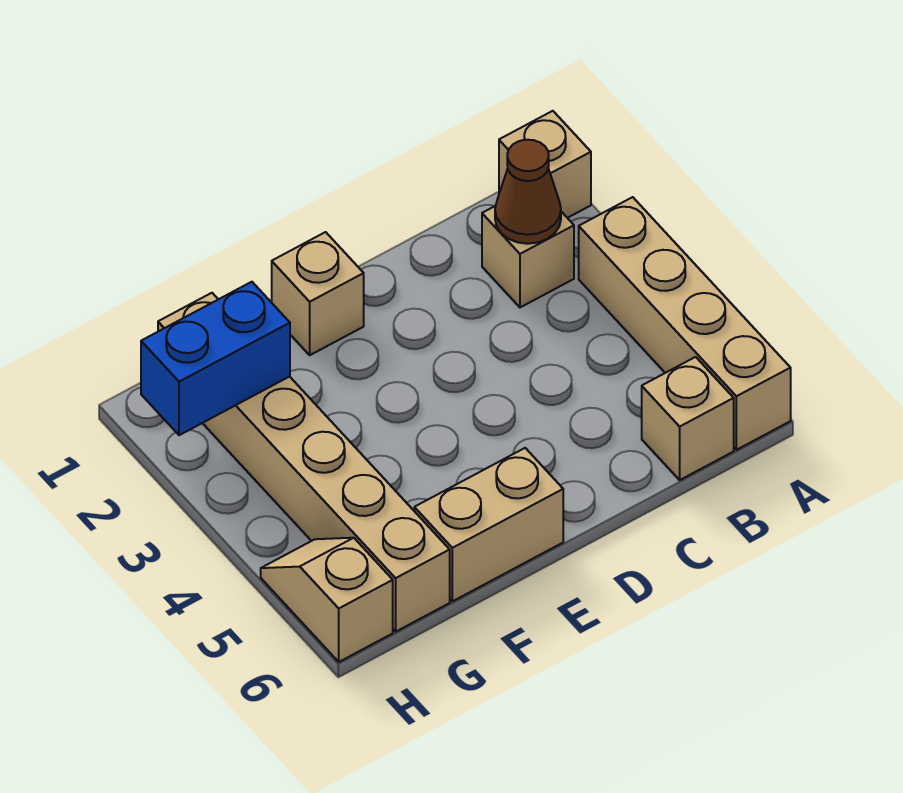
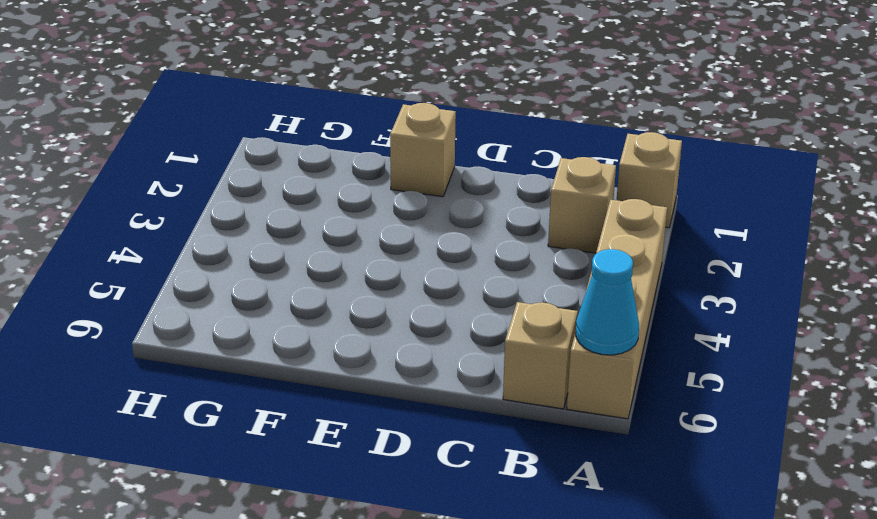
cyan cone A6 level 2 -> none
none -> tan brick E6:F6 level 1
none -> tan brick G1:G6 level 1

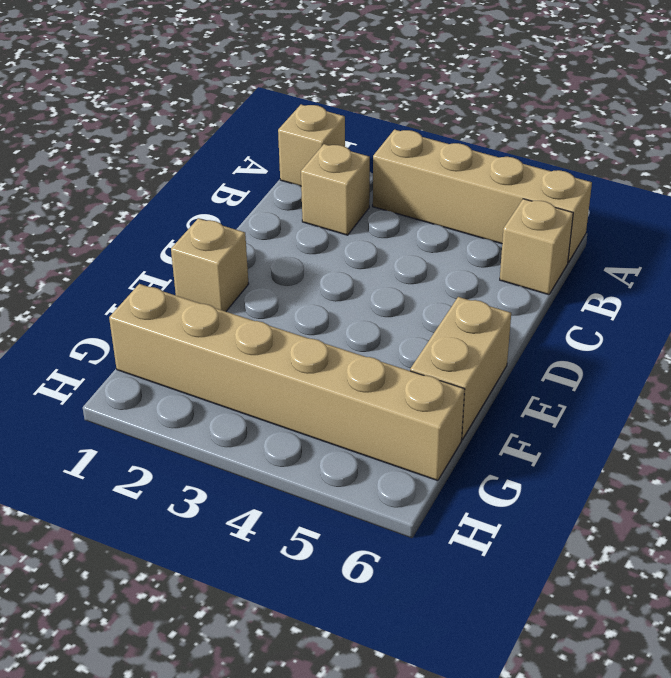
none -> tan slope H5:H6 level 1 top 6
none -> brown cone B2 level 2

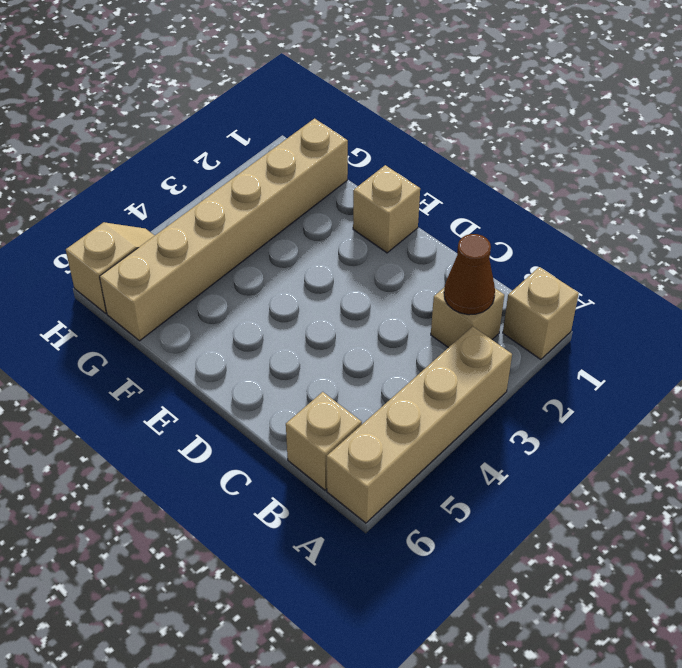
none -> tan brick E6:F6 level 1
none -> blue brick G2:H2 level 2

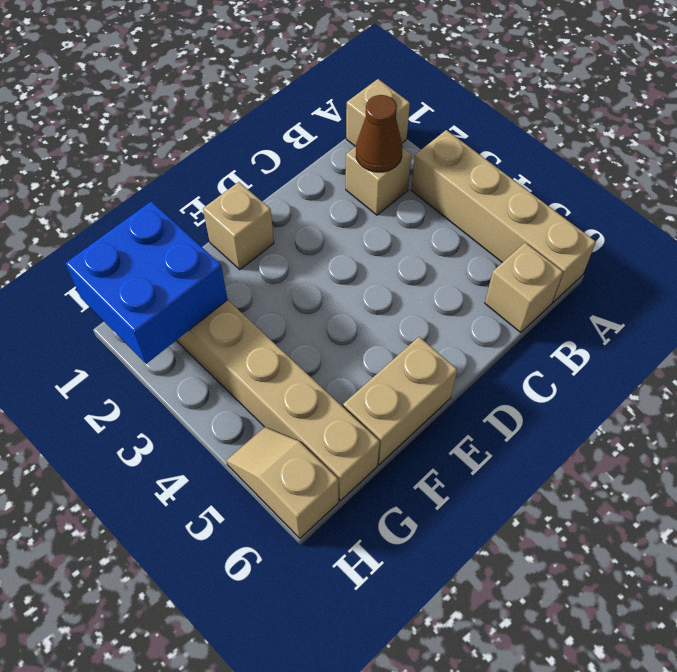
blue brick G1:H2 level 2 -> blue brick G2:H2 level 2

